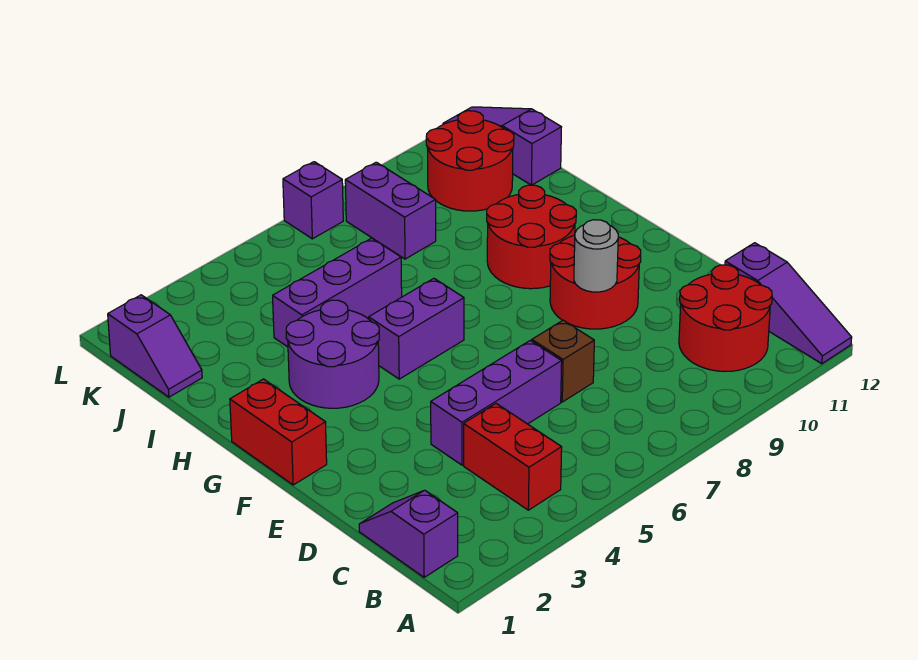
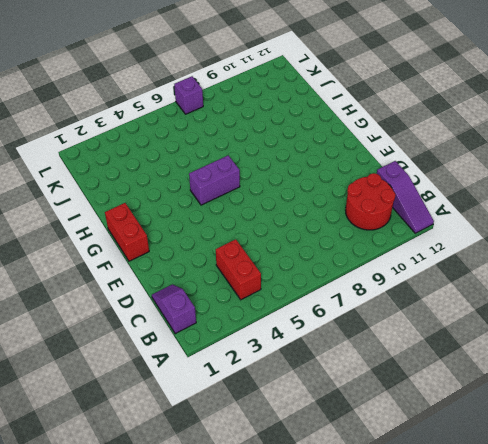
none -> purple brick D4:D6 level 1
none -> brown brick D7 level 1
none -> red round brick E9:F10 level 1

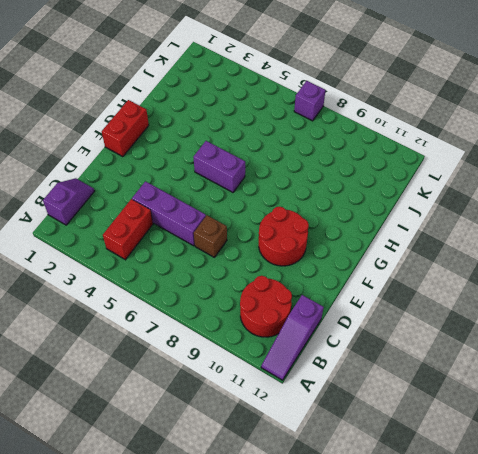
none -> purple round brick G3:H4 level 1
none -> red round brick G9:H10 level 1
none -> purple brick I4:I6 level 1

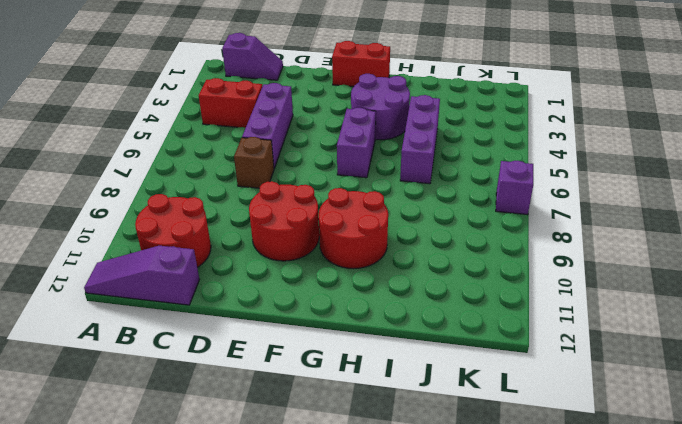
none -> purple slope J1:K1 level 1 top K
none -> purple brick J8:K8 level 1
none -> red round brick J10:K11 level 1

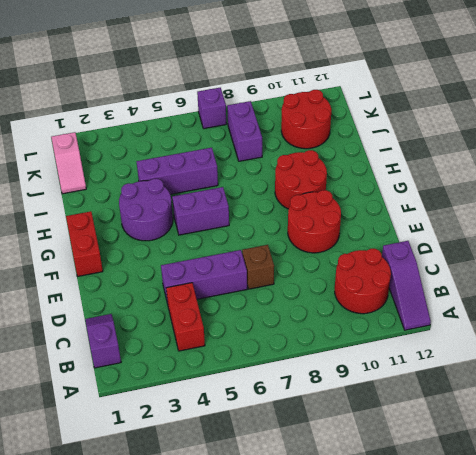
pink slope J1:K1 level 1 top K -> purple slope J1:K1 level 1 top K
none -> purple slope J12:L12 level 1 top J
none -> grey round brick E9 level 2

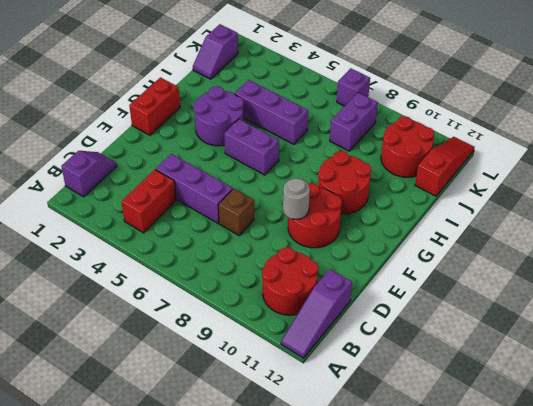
red slope J12:L12 level 1 top J -> purple slope J12:L12 level 1 top J

